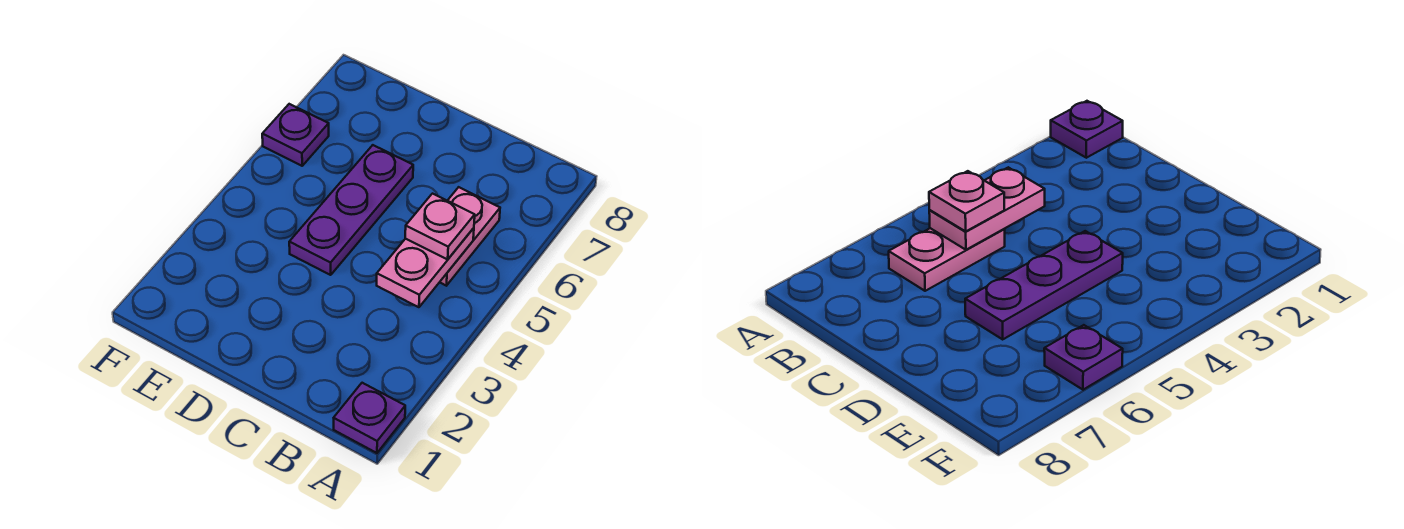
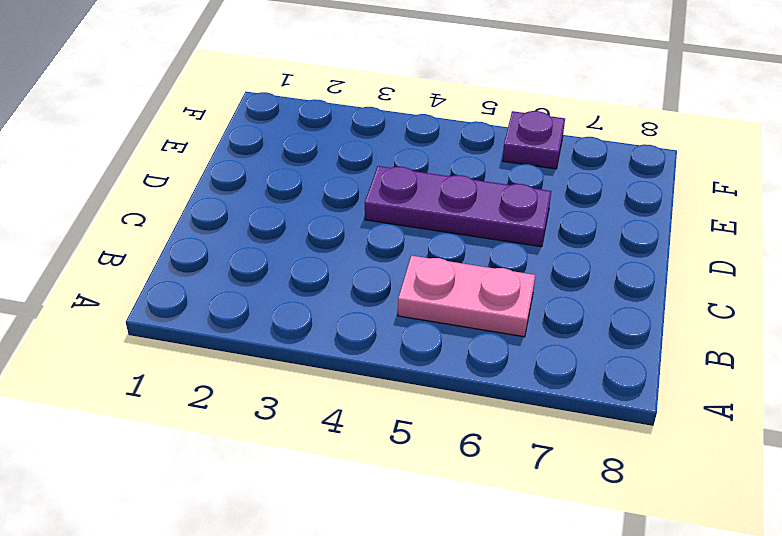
none -> purple plate A1 level 1
none -> pink plate B4:B5 level 2

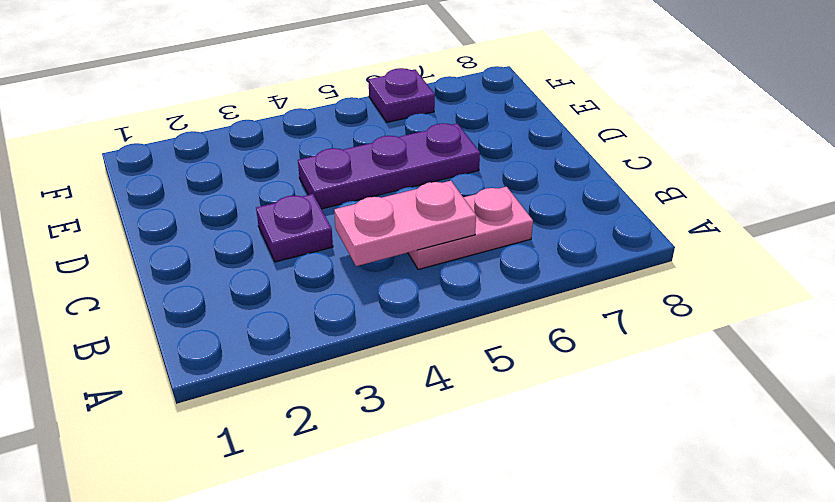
purple plate C3 level 1 -> purple plate A1 level 1
none -> pink plate B5 level 3

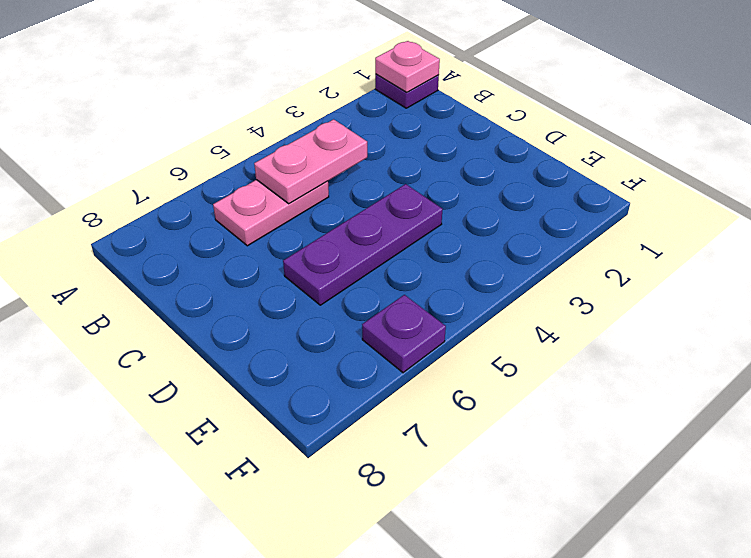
pink plate A1 level 2 -> pink plate B5 level 3

